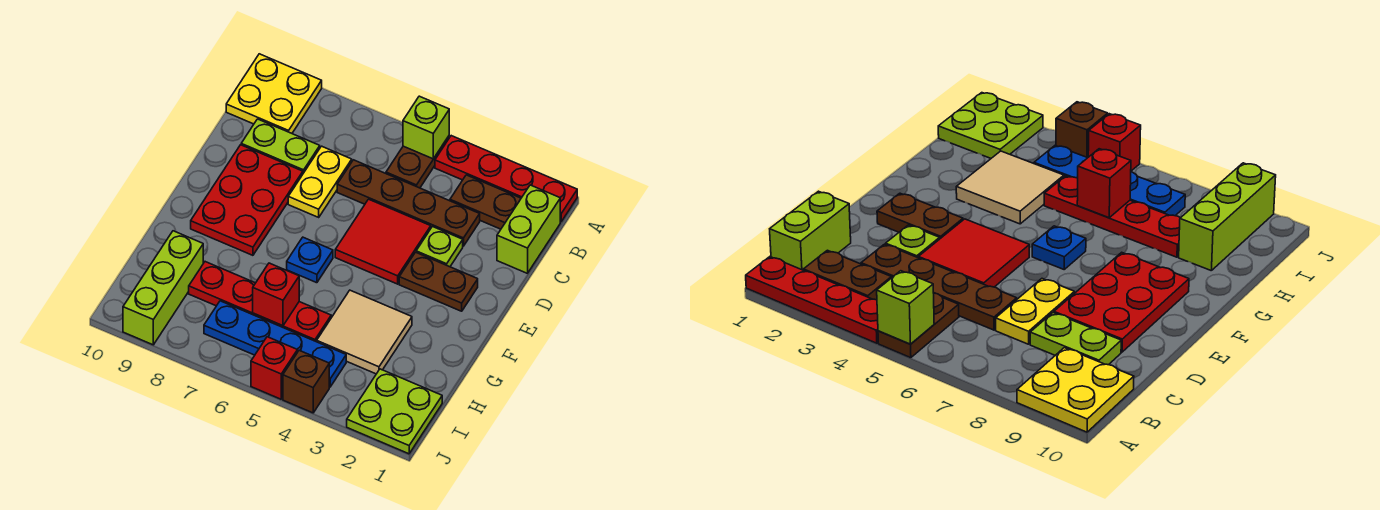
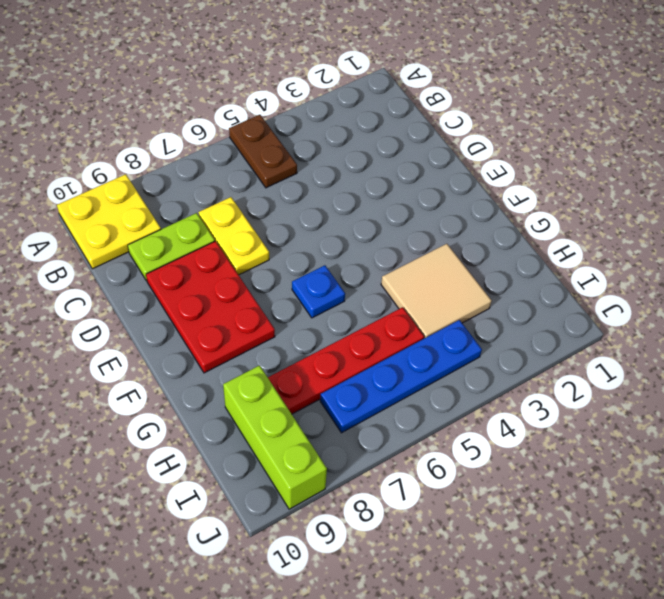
none -> red plate A1:A4 level 1
none -> lime brick B1:C1 level 1
none -> brown plate B2:B3 level 1

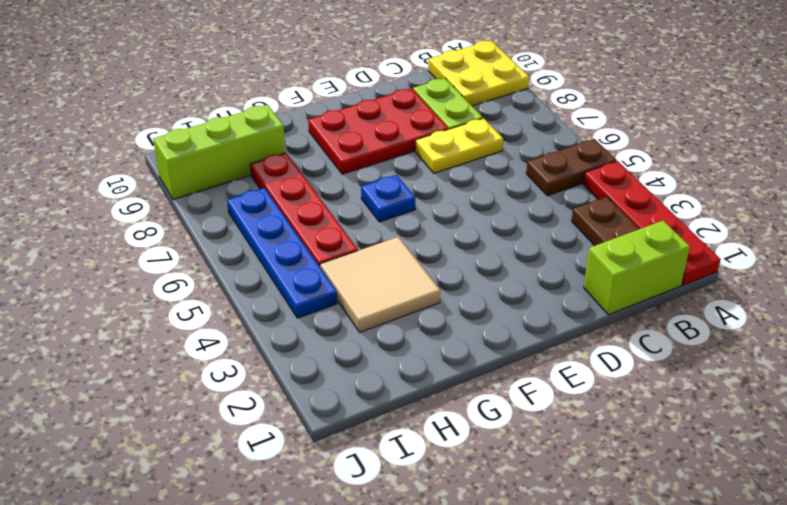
none -> brown plate C3:C6 level 1
none -> lime plate D3 level 1
none -> red tile D4:E5 level 1

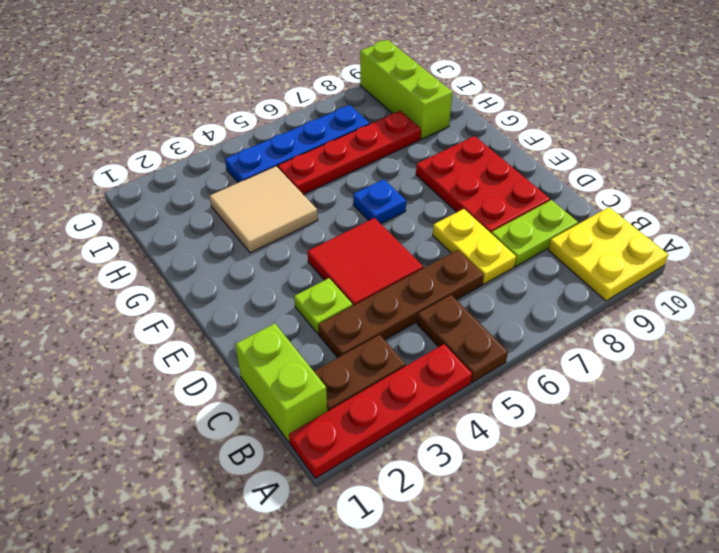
none -> brown plate E2:E3 level 1
none -> lime plate I1:J2 level 1
none -> brown brick J4 level 1

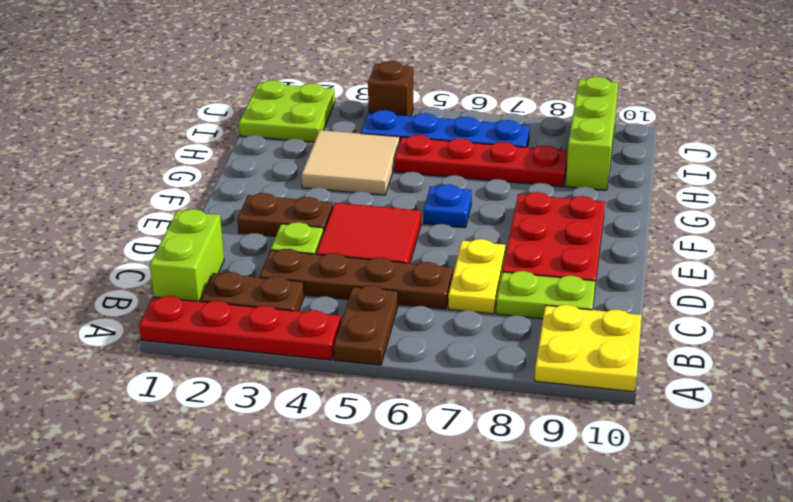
none -> red brick J5 level 1
none -> lime brick A5 level 2
none -> red brick H6 level 2

